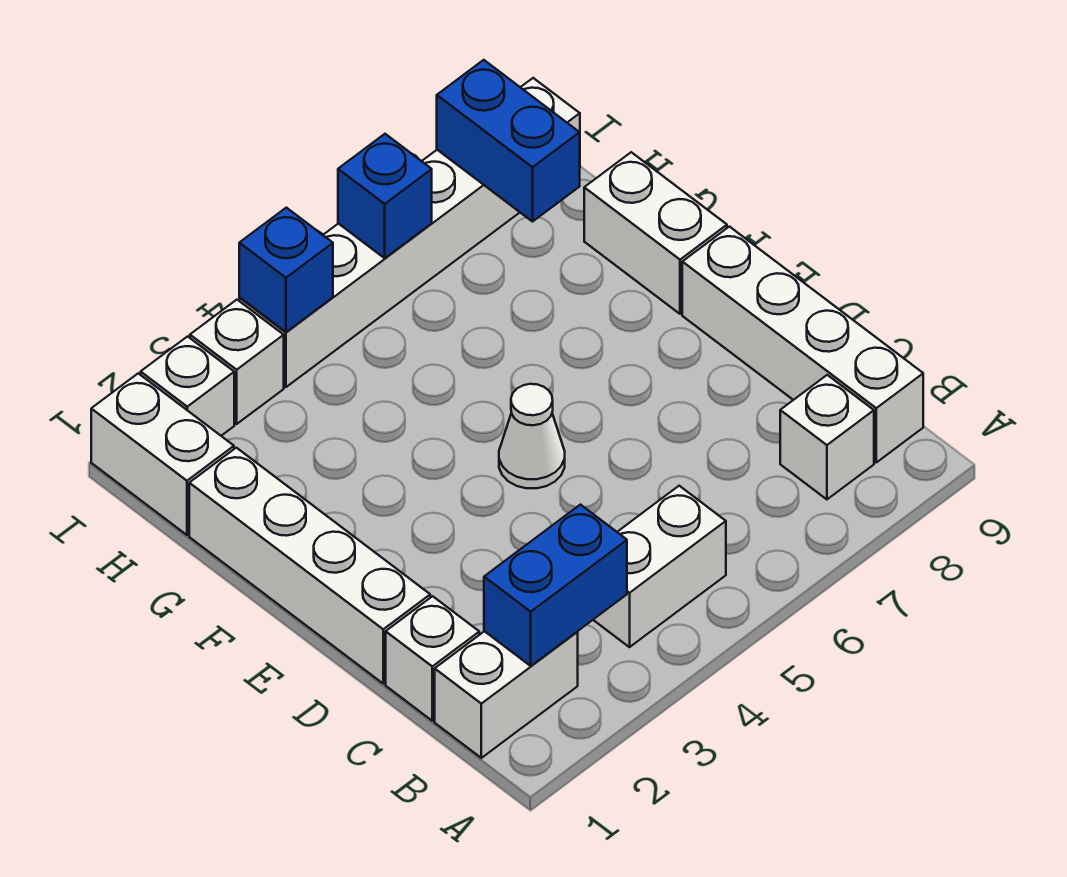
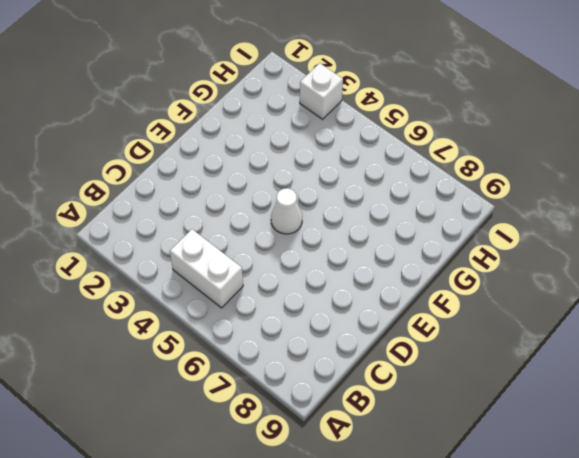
none -> white brick B1:B2 level 1
none -> white brick B8 level 1
none -> white brick B9:E9 level 1

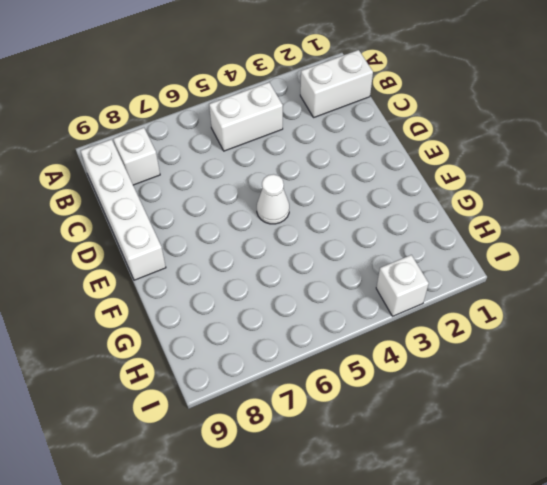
none -> white brick C1 level 1
none -> white brick D1:G1 level 1
none -> white brick F9:G9 level 1

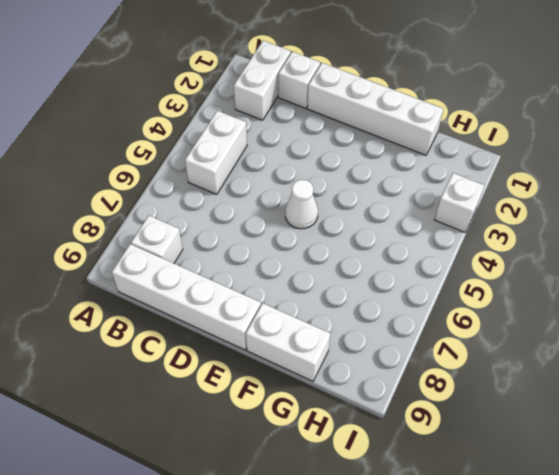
none -> white brick H1:I1 level 1
none -> white brick I2 level 1
none -> white brick I4:I9 level 1

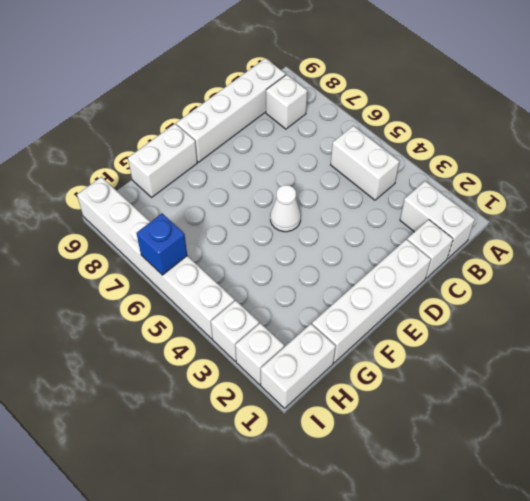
none -> blue brick B2:B3 level 2
none -> blue brick H8:I8 level 2
none -> blue brick I4 level 2

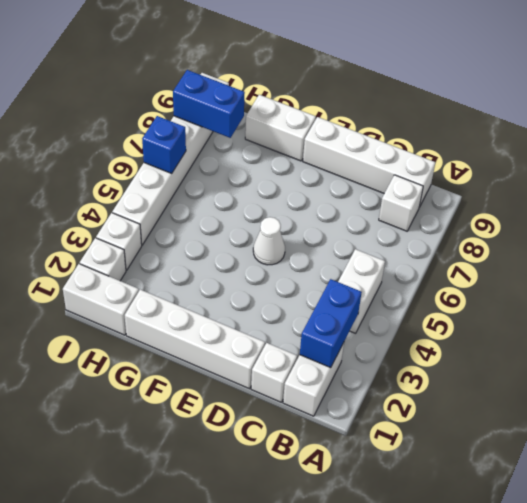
none -> blue brick I4 level 2

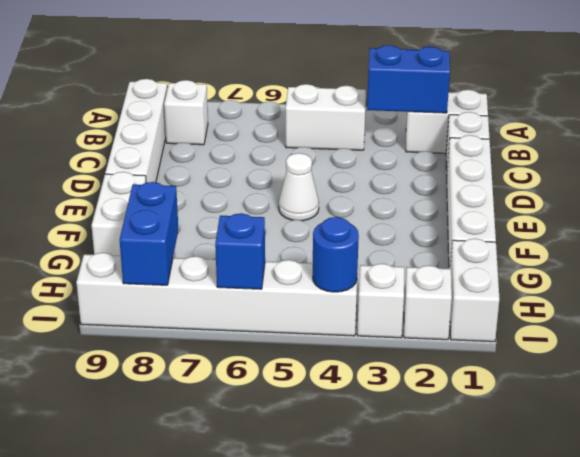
blue round brick I4 level 2 -> blue brick I4 level 2

